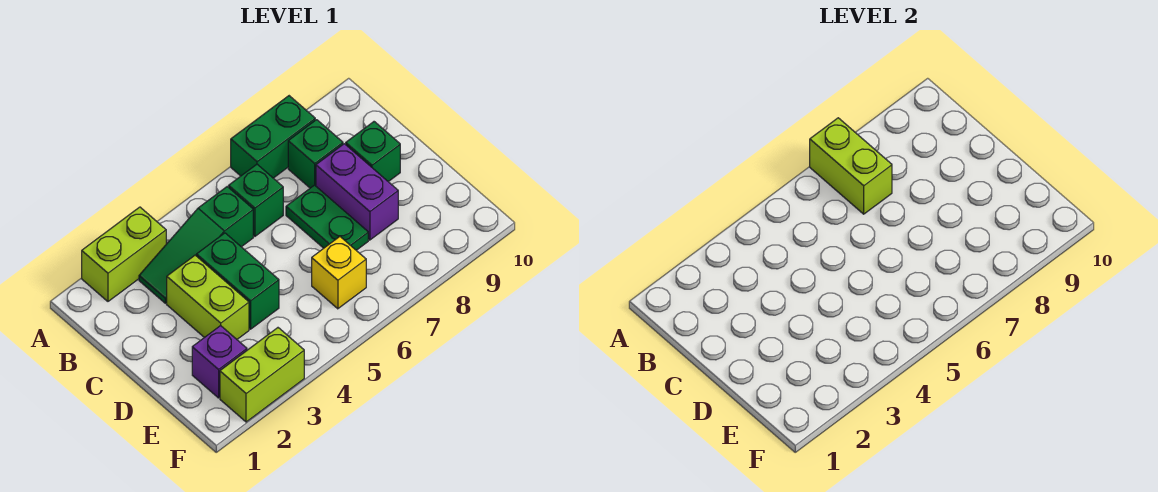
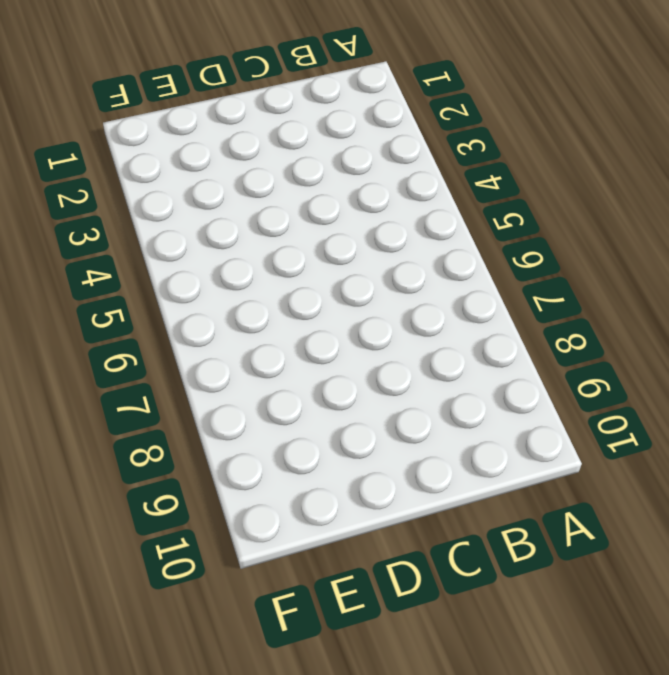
none -> lime brick A2:A3 level 1
none -> green brick A7:A8 level 1
none -> green slope B3:B5 level 1 top 5

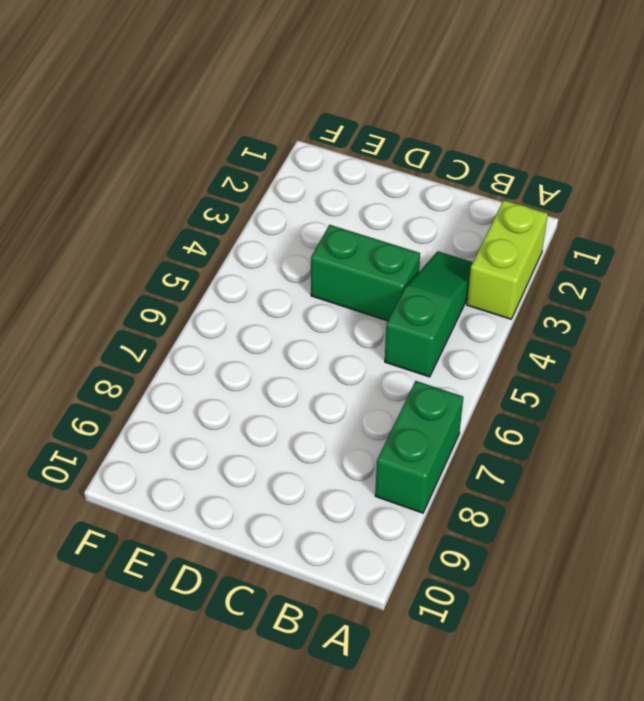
none -> green brick B6 level 1
none -> green brick B8 level 1
none -> lime brick C3:D3 level 1

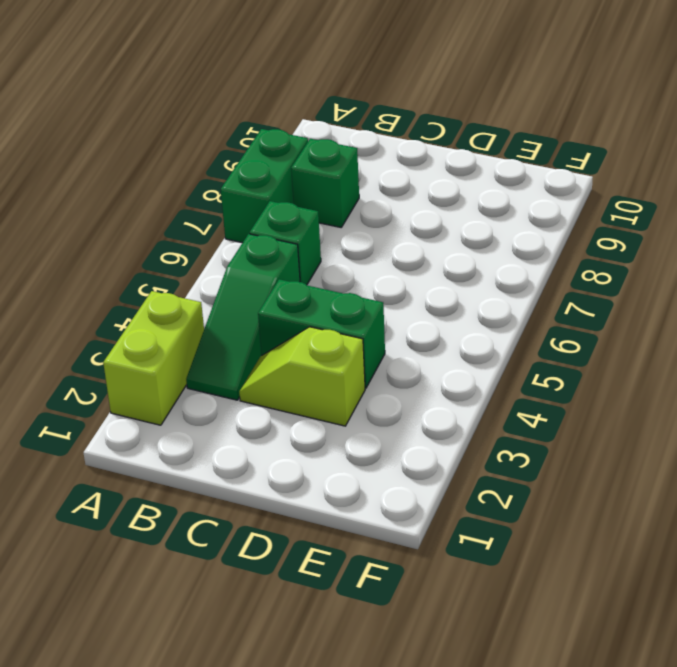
lime slope C3:D3 level 1 top D -> lime brick C3:D3 level 1
none -> green plate C7:D7 level 1
none -> purple brick C8:D8 level 1
none -> green brick C9 level 1

